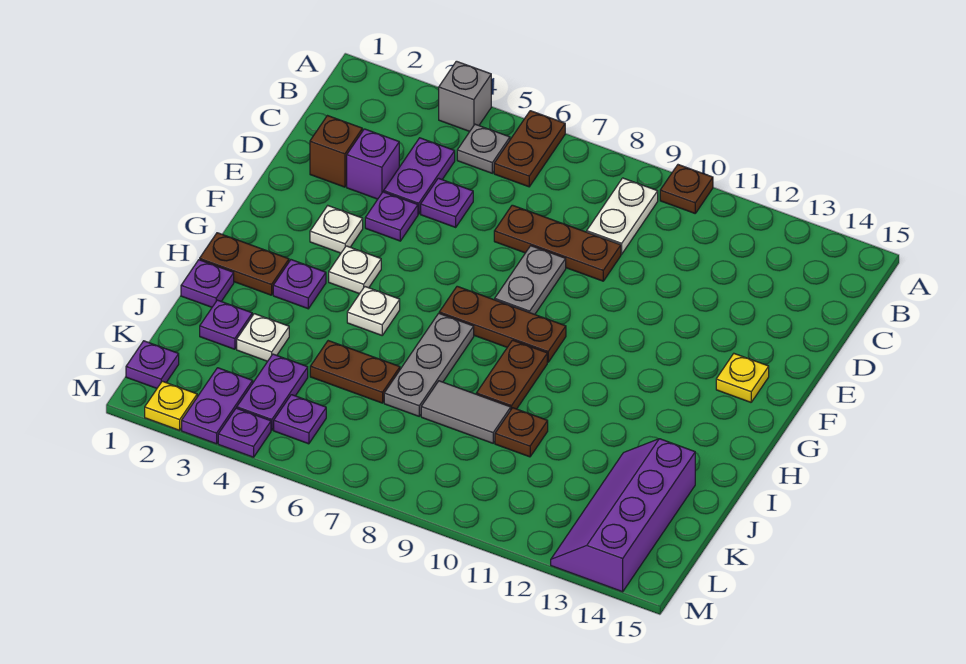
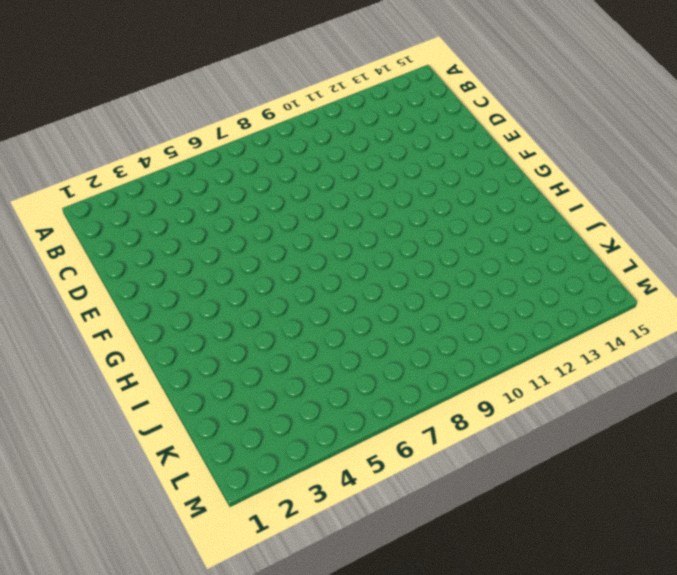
none -> grey brick A4 level 1
none -> brown plate A6:B6 level 1
none -> brown plate A10 level 1
none -> grey plate B5 level 1

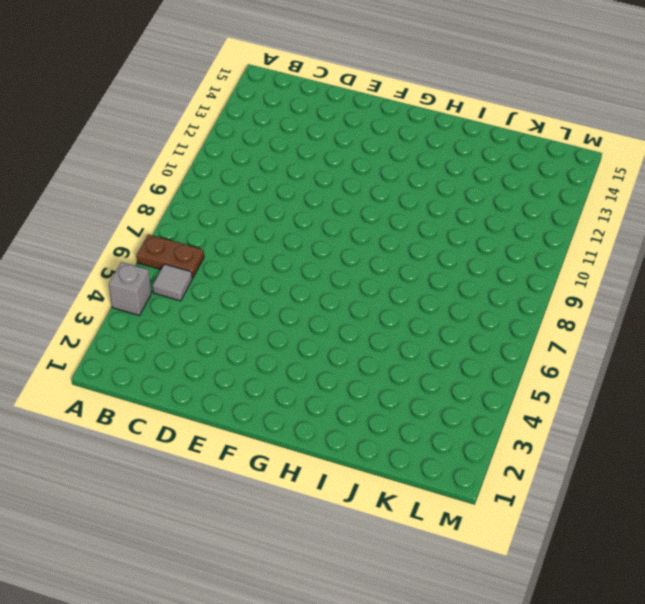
grey tile B5 level 1 -> grey plate B5 level 1
none -> brown plate A10 level 1
none -> white plate B9:C9 level 1
none -> purple plate C4:D4 level 1
none -> brown brick D2 level 1

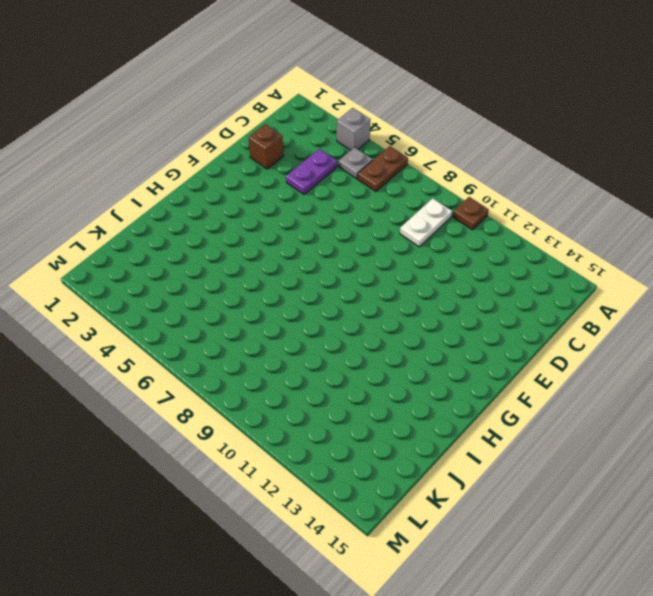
none -> purple brick D3 level 1
none -> purple plate D5 level 1
none -> brown plate D7:D9 level 1
none -> purple plate E4 level 1

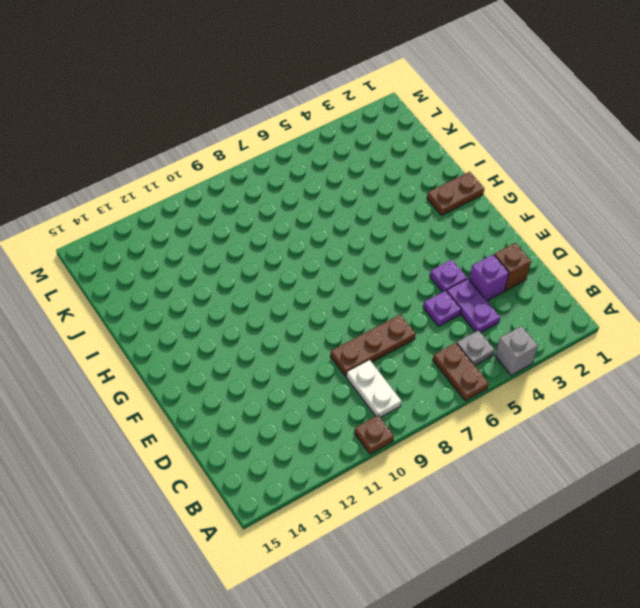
none -> grey plate E8:F8 level 1
none -> white plate F3 level 1
none -> yellow plate F14 level 1
none -> white plate G4 level 1

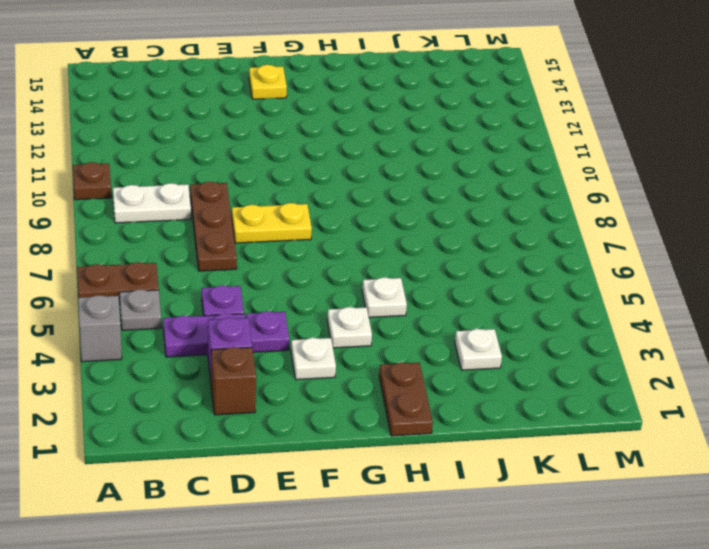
yellow plate E8:F8 level 1 -> grey plate E8:F8 level 1
none -> brown plate G7:G9 level 1
none -> purple plate H3 level 1
none -> grey plate H7:J7 level 1
none -> brown plate H9:I9 level 1

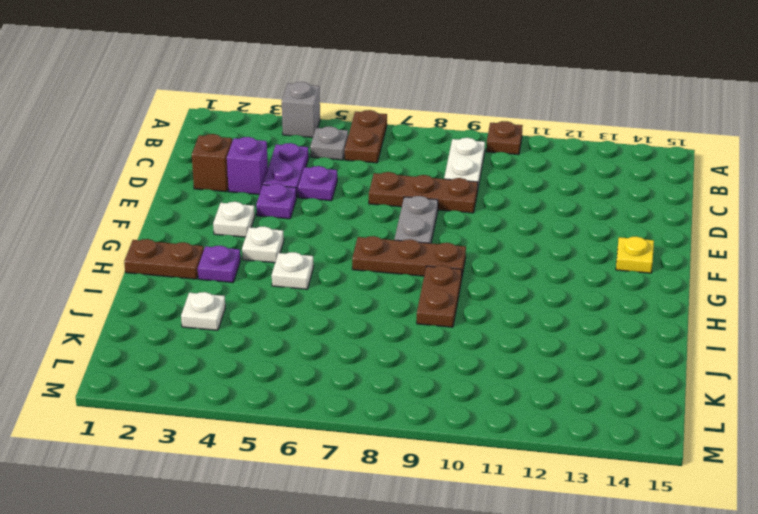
none -> grey plate H7:J7 level 1
none -> purple plate I1 level 1
none -> purple plate J2 level 1
none -> brown plate J5:J6 level 1

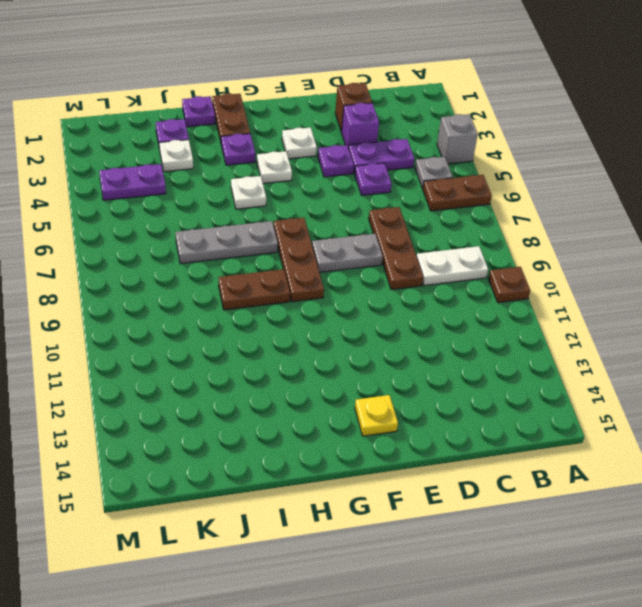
none -> brown plate J5:J6 level 1
none -> grey tile J8:J9 level 1
none -> brown plate J10 level 1
none -> purple slope J13:M14 level 1 top 14

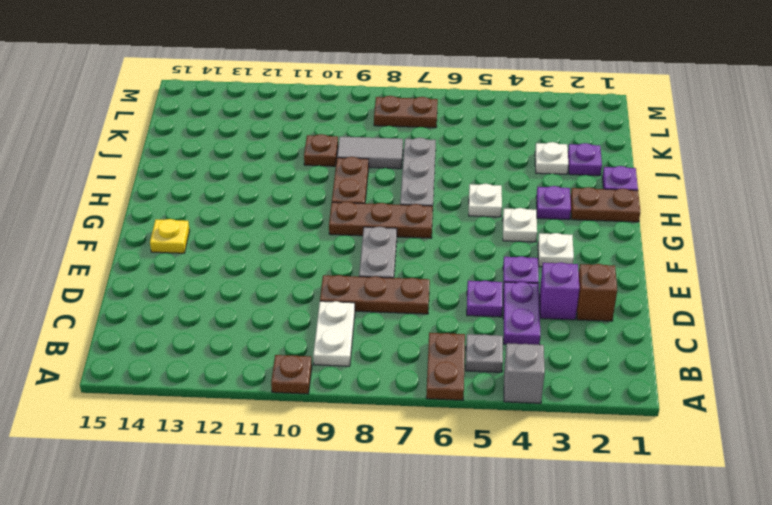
brown plate L7:L8 level 1 -> brown plate J5:J6 level 1
none -> purple slope J13:M14 level 1 top 14
none -> purple plate K4:L4 level 1
none -> purple plate L1 level 1
none -> purple plate L3:M3 level 1

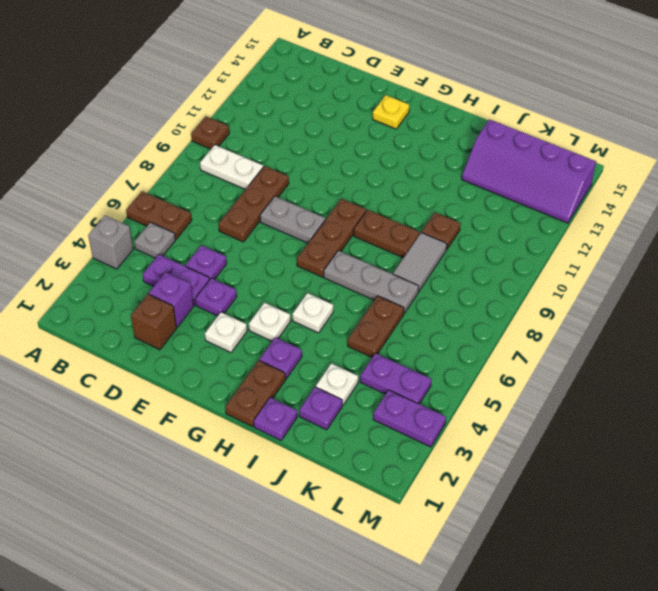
none -> purple plate L1 level 1
none -> purple plate L5 level 1
none -> yellow plate M2 level 1
none -> purple plate M4 level 1

